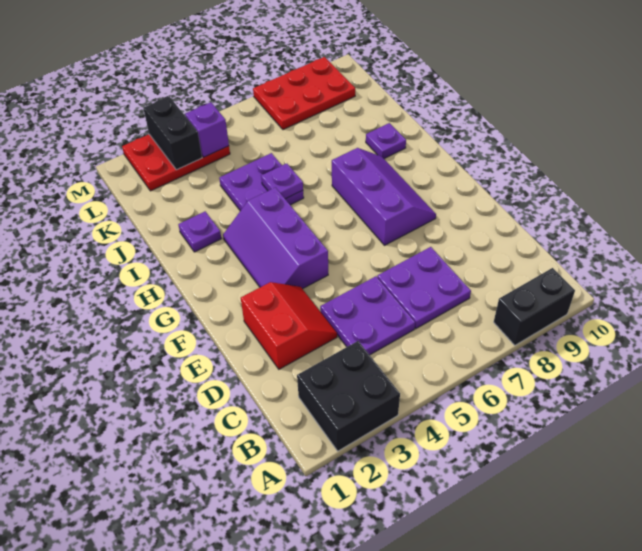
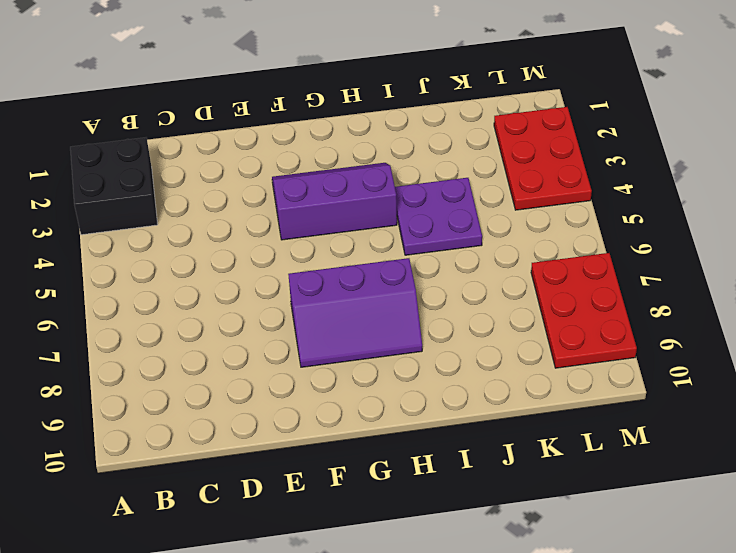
none -> black brick A8:A9 level 1
none -> purple plate C4:D5 level 1
none -> purple plate C6:D7 level 1

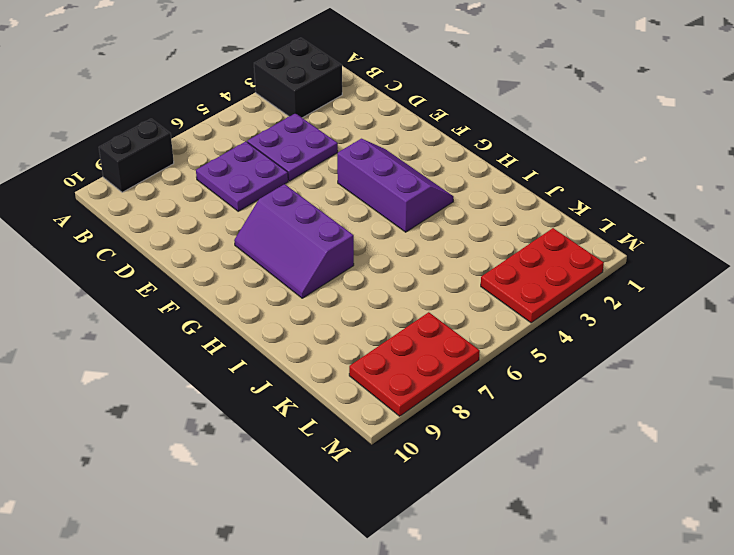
none -> red slope D2:E3 level 1 top 2
none -> purple plate I2 level 1
none -> purple plate I4:J5 level 1

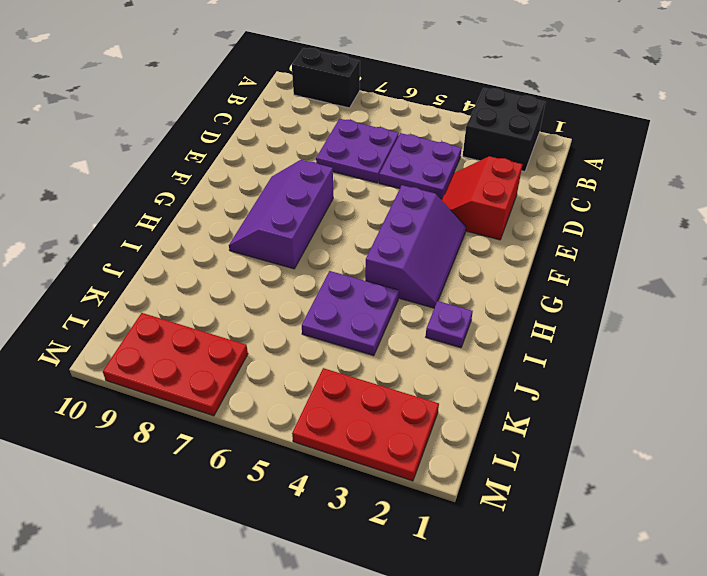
none -> purple plate I9 level 1
none -> purple plate I5 level 2
none -> black brick L3:M3 level 2

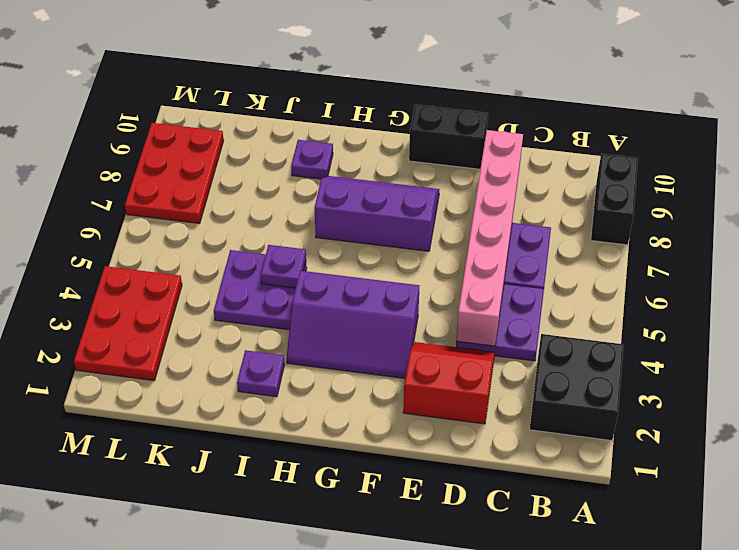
pink brick D4:D9 level 2 -> none
black brick E10:F10 level 1 -> black brick L3:M3 level 2
none -> purple brick L4 level 2

